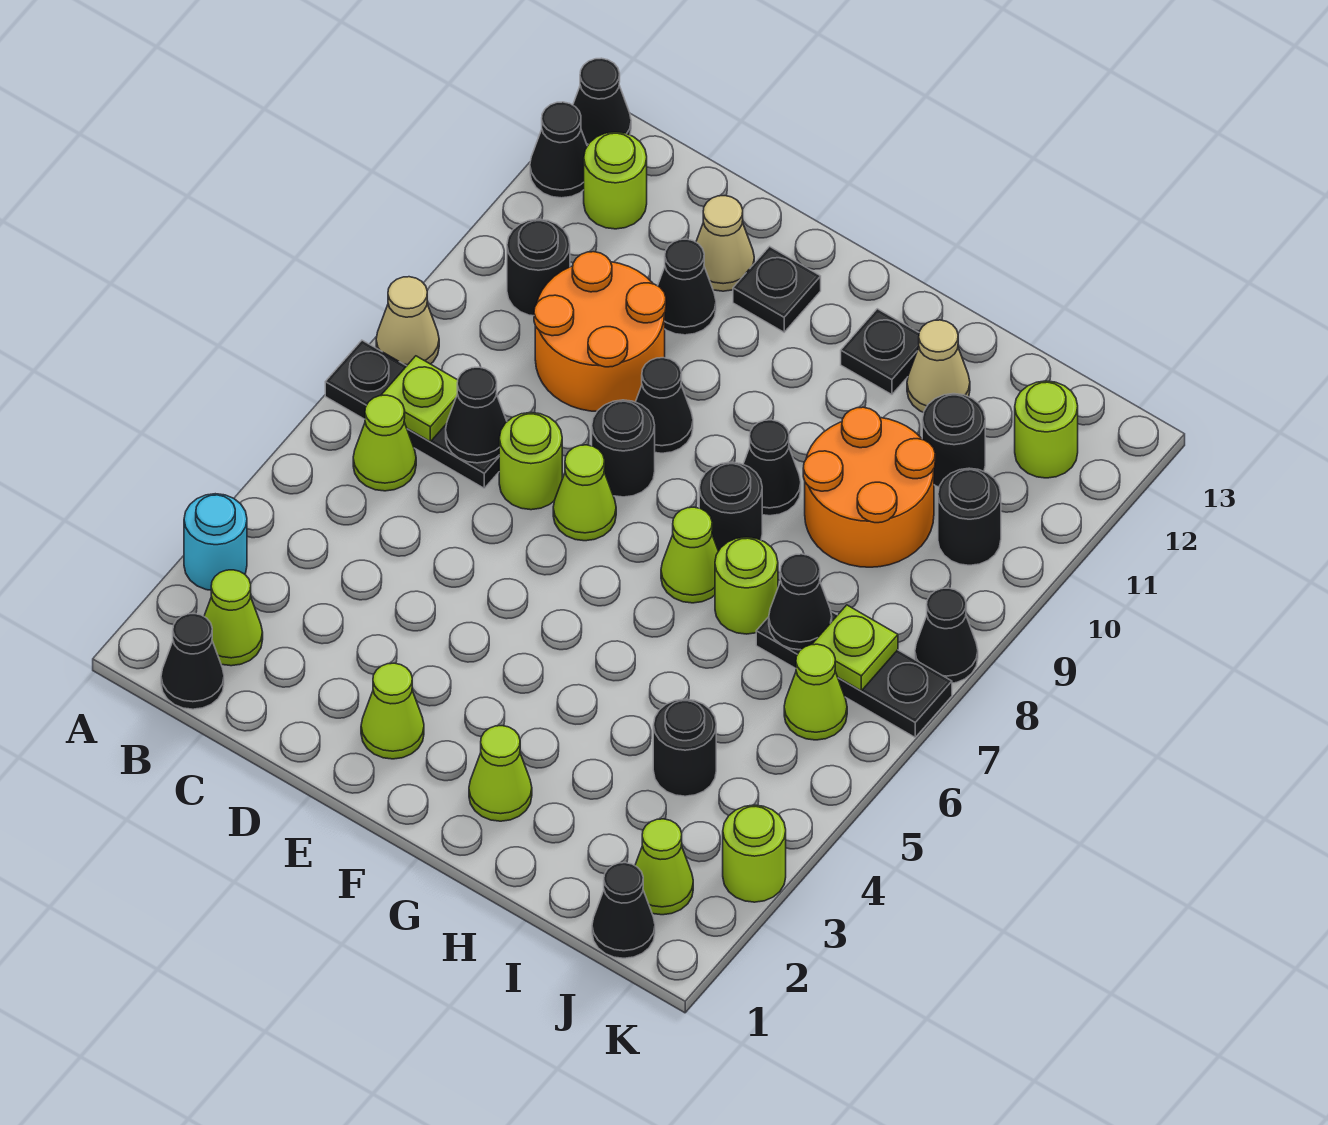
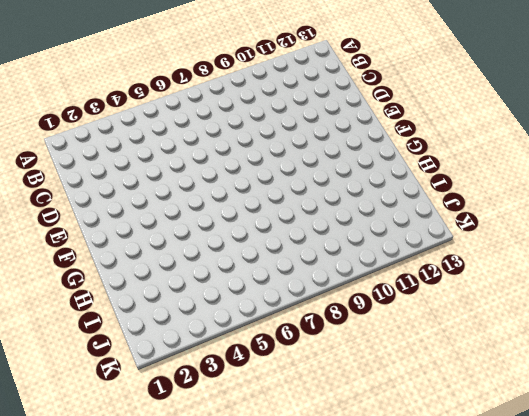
none -> cyan round brick A3 level 1
none -> black plate A7:C7 level 1
none -> tan cone A8 level 1
none -> black cone A12 level 1

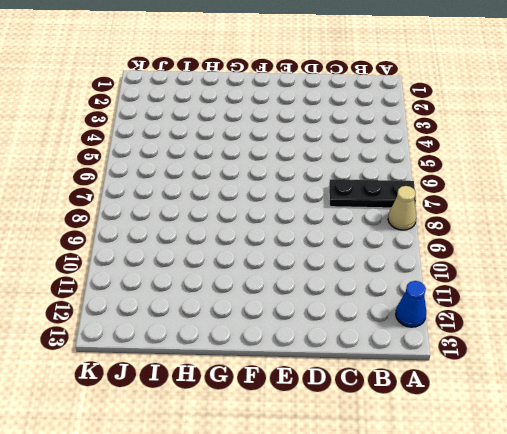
blue cone A12 level 1 -> black cone A12 level 1
none -> cyan round brick A3 level 1
none -> black cone A13 level 1
none -> black cone B1 level 1
none -> lime cone B2 level 1

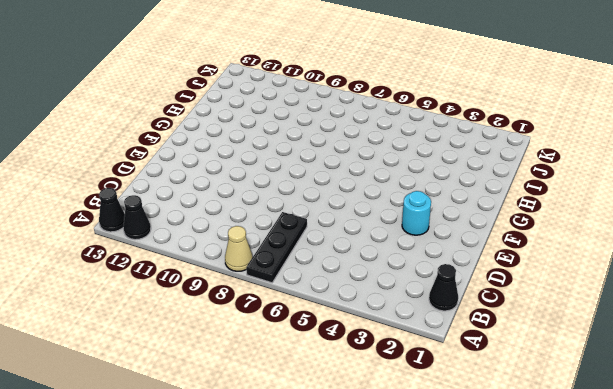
cyan round brick E3 level 1 -> cyan round brick A3 level 1
none -> lime cone B2 level 1
none -> lime cone B6 level 1
none -> black round brick B10 level 1
none -> lime round brick B12 level 1

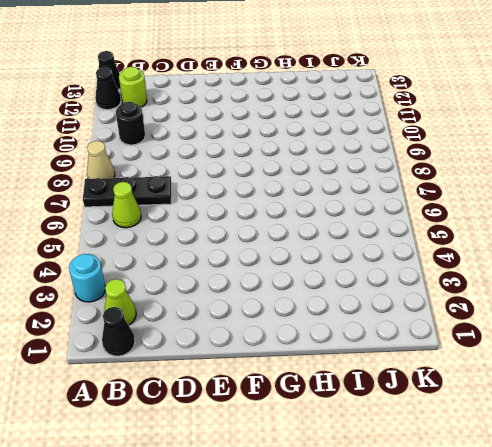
none -> orange round brick C9:D10 level 1
none -> lime round brick D7 level 1
none -> black cone D11 level 1
none -> tan cone D12 level 1

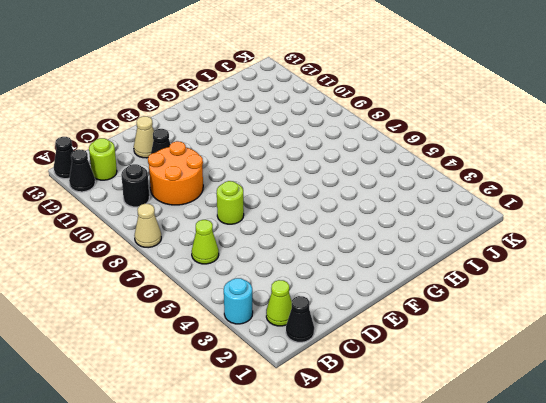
none -> black plate A7:C7 level 1
none -> lime cone E2 level 1
none -> lime cone E7 level 1
none -> black round brick E8 level 1

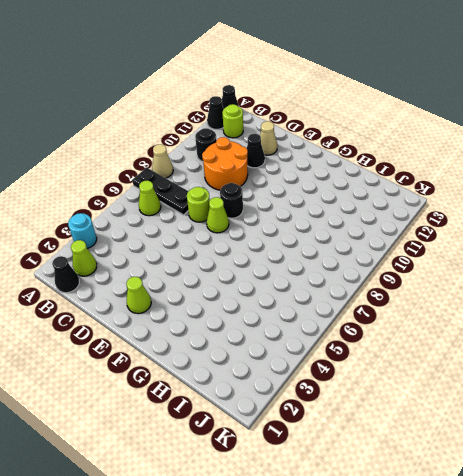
none -> black cone E9 level 1
none -> black plate E12 level 1
none -> lime cone G2 level 1
none -> lime cone G7 level 1

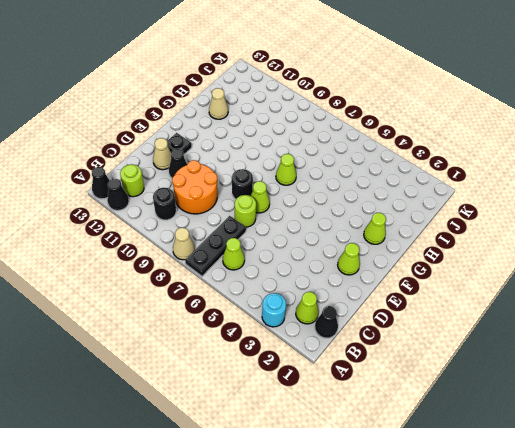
none -> black cone E9 level 1
none -> black round brick G8 level 1
none -> black cone G9 level 1
none -> black plate G12 level 1

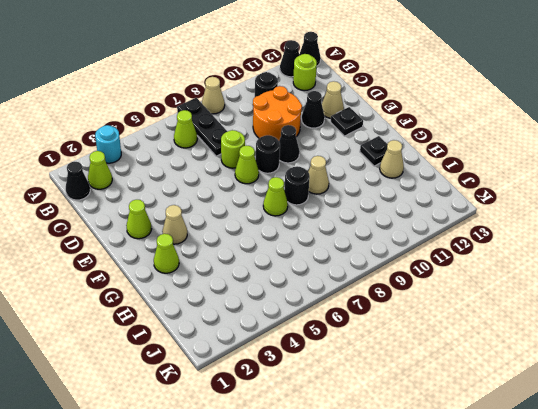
tan cone F3 level 1 -> none
tan cone G9 level 1 -> black cone G9 level 1
none -> lime round brick H7 level 1
none -> orange round brick H9:I10 level 1
none -> black round brick I4 level 1
none -> black plate I7:K7 level 1

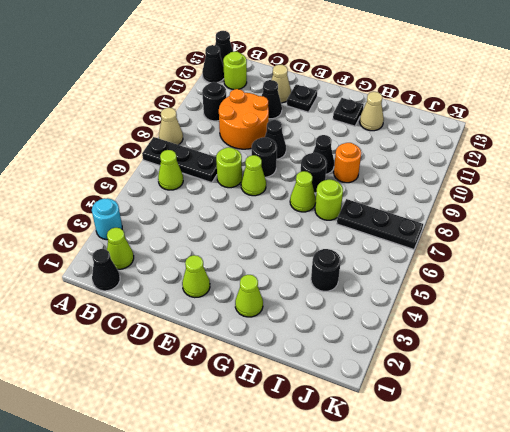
orange round brick H9 level 1 -> orange round brick H9:I10 level 1
none -> black round brick I11 level 1
none -> black cone J1 level 1
none -> lime cone J2 level 1
none -> lime cone J6 level 1

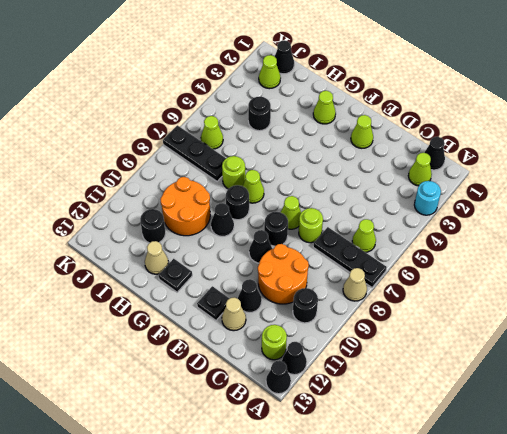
none -> black round brick J10 level 1
none -> lime round brick J12 level 1
none -> lime round brick K3 level 1
none -> black cone K8 level 1

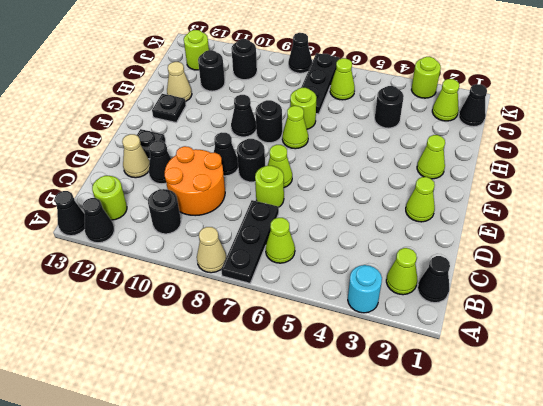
none -> orange round brick H9:I10 level 1
none -> lime plate B7 level 2
none -> black cone C7 level 2
none -> black cone I7 level 2

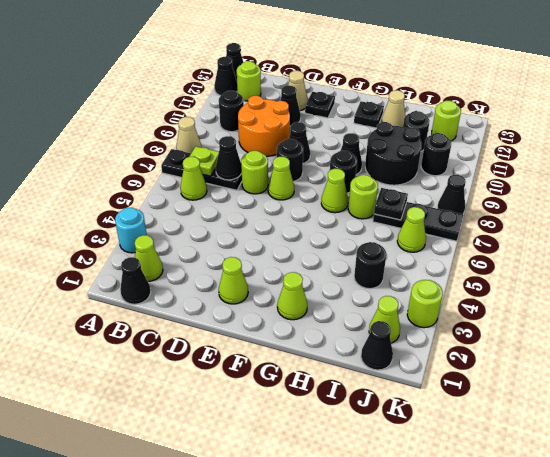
black round brick H9:I10 level 1 -> orange round brick H9:I10 level 1
black plate I7 level 2 -> black cone I7 level 2
none -> lime plate J7 level 2

